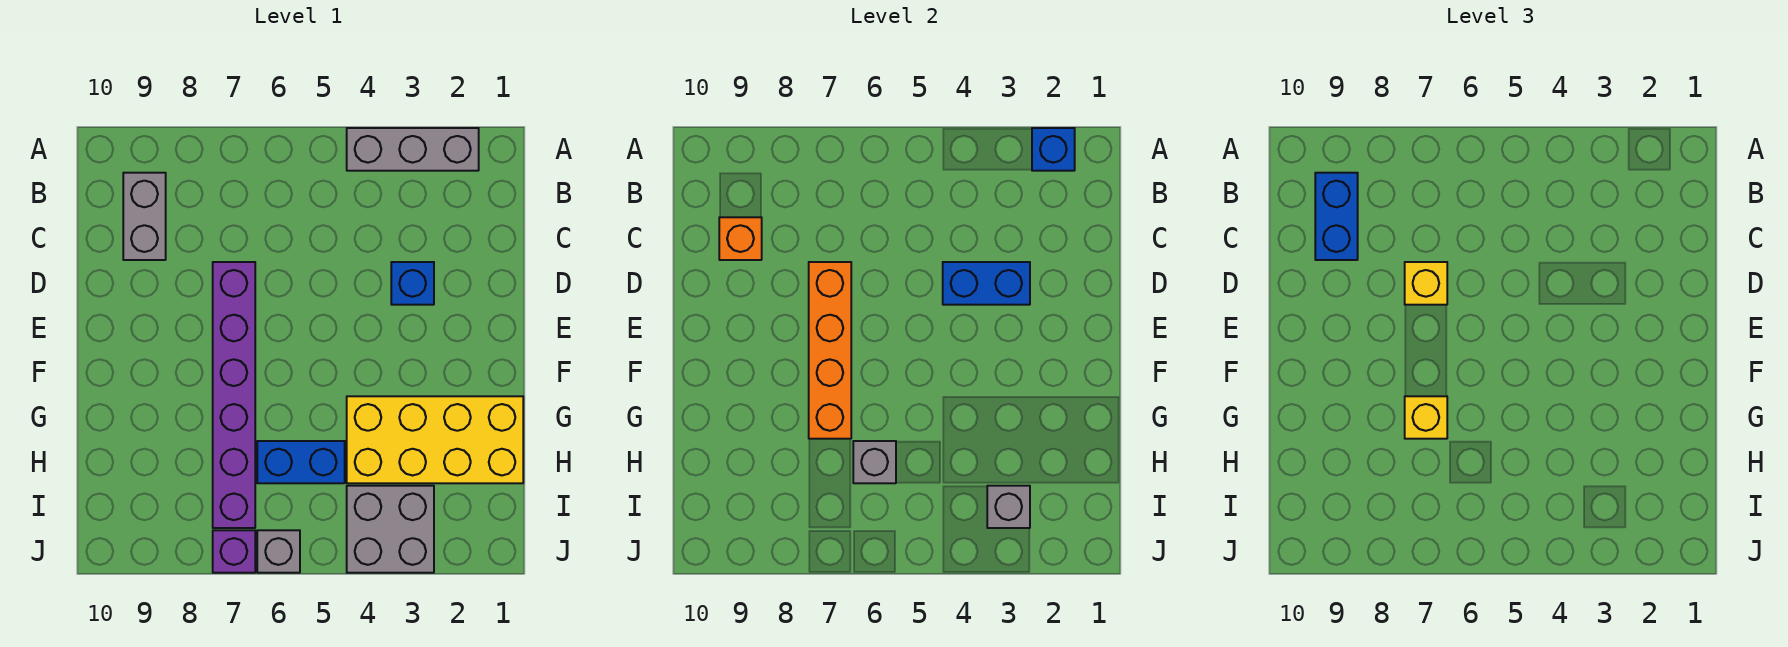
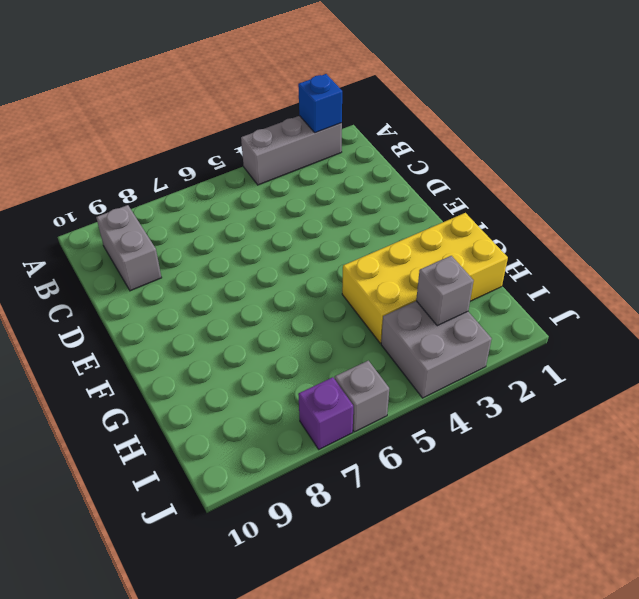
none -> blue brick D3 level 1
none -> purple brick D7:I7 level 1
none -> blue brick H5:H6 level 1

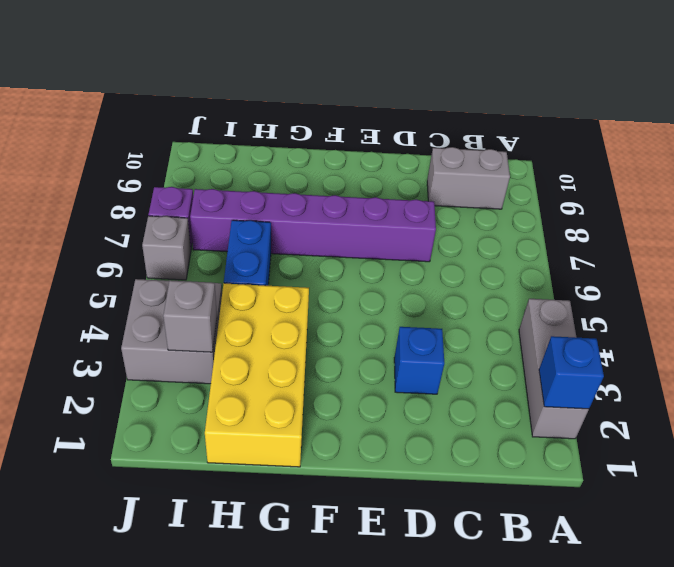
none -> orange brick C9 level 2
none -> blue brick D3:D4 level 2
none -> orange brick D7:G7 level 2

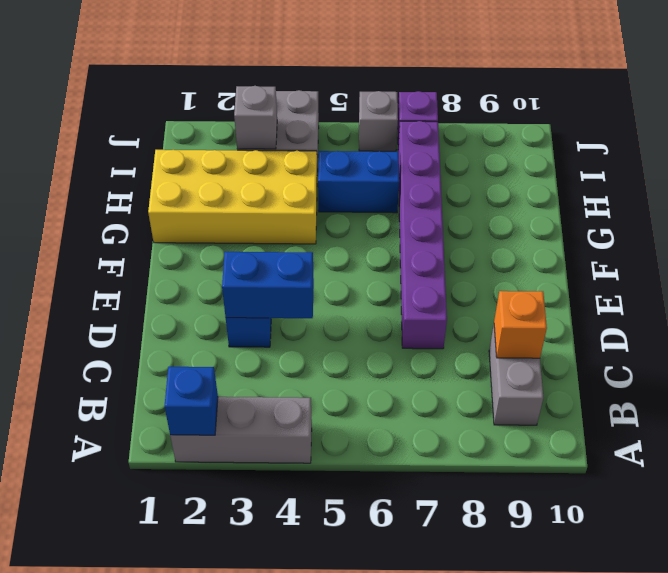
none -> orange brick D7:G7 level 2
none -> grey brick H6 level 2
none -> blue brick B9:C9 level 3

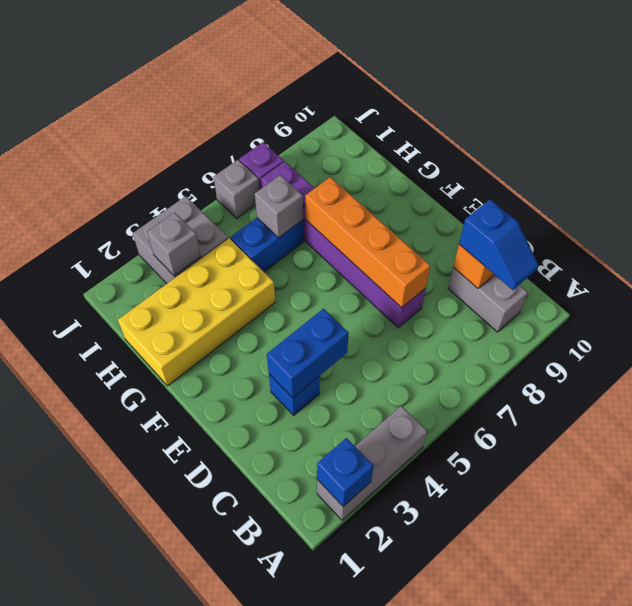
blue slope B9:C9 level 3 top C -> blue brick B9:C9 level 3
none -> yellow brick D7 level 3
none -> yellow brick G7 level 3

